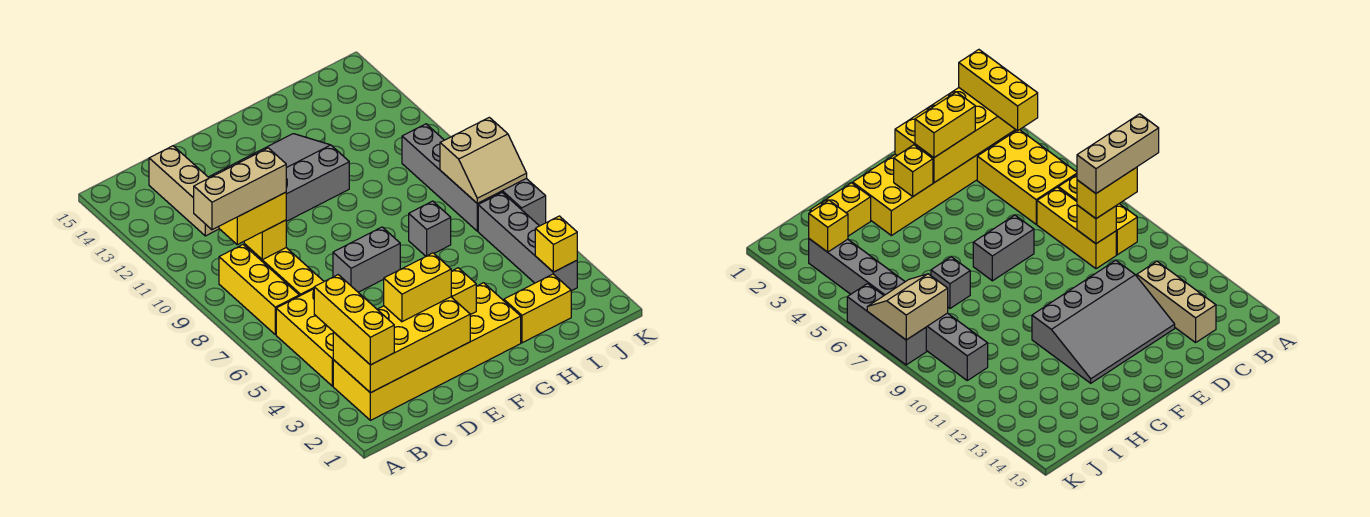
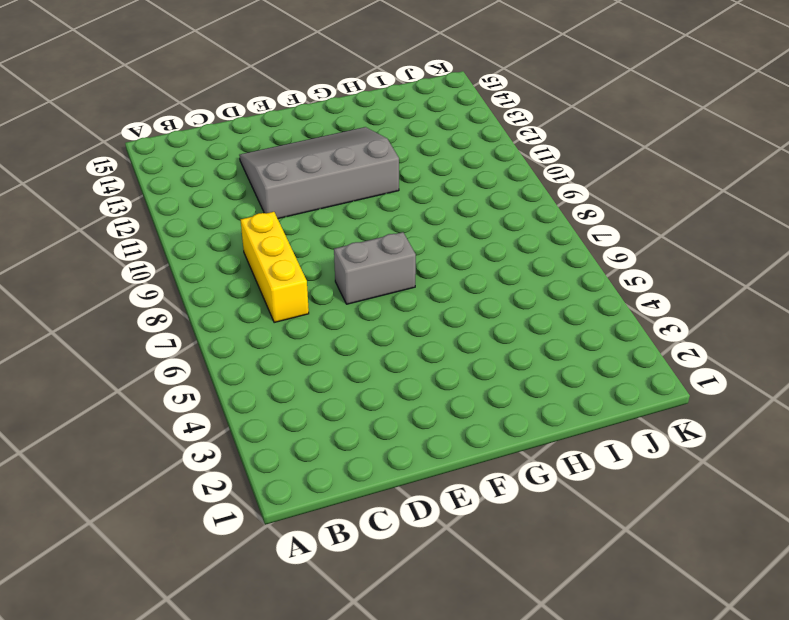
none -> yellow brick B2:G3 level 1
none -> yellow brick B4:C6 level 1
none -> yellow brick B7:B9 level 1

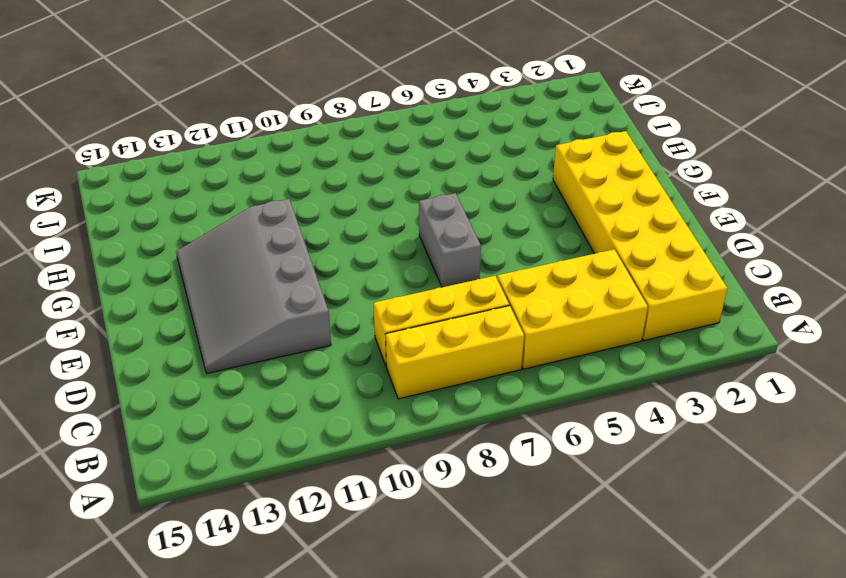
none -> tan brick C12:C14 level 1
none -> yellow brick H2:I2 level 1
none -> grey brick H7 level 1

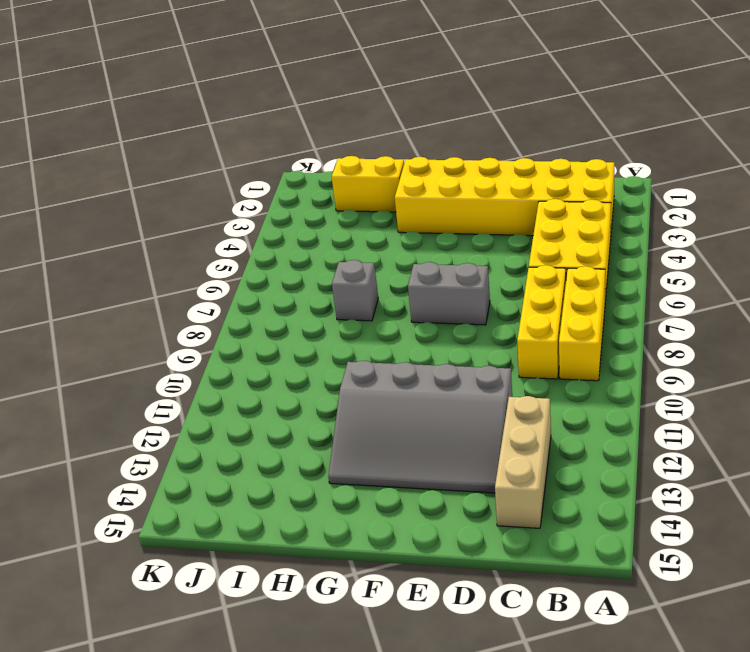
none -> grey brick J3:J6 level 1
none -> grey brick J7:J10 level 1
none -> grey brick K6:K8 level 1

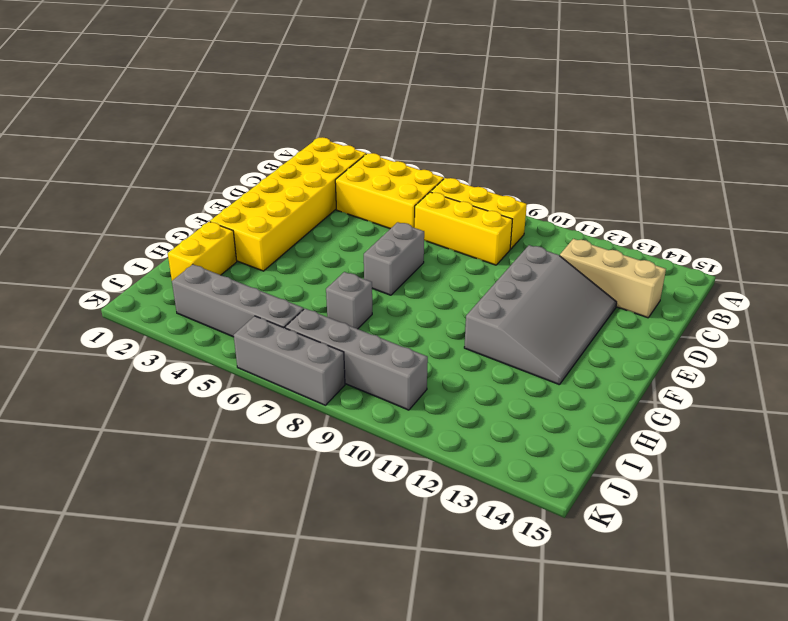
none -> yellow brick B2:E3 level 2
none -> yellow brick C9 level 2
none -> yellow brick F3 level 2

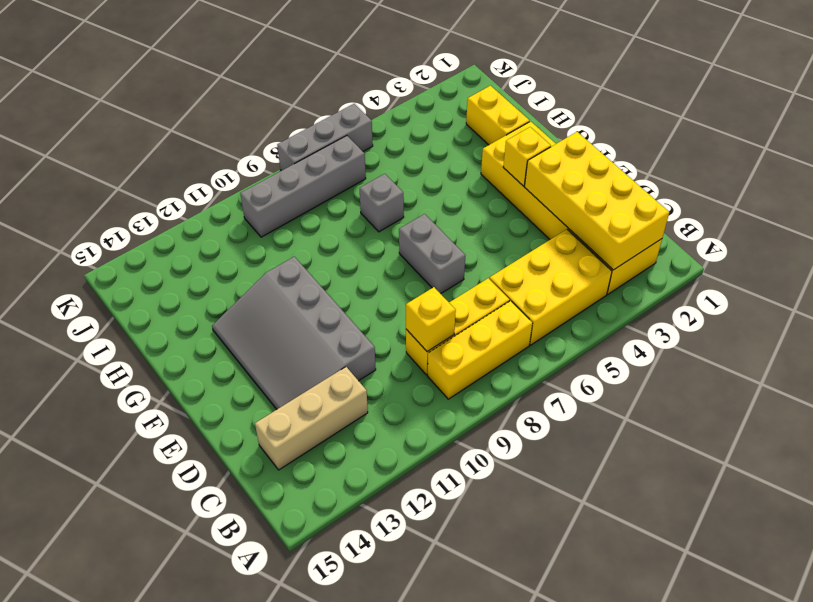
none -> grey brick J3:J6 level 1
none -> yellow brick J3 level 2
none -> tan slope J7:K8 level 2 top 8

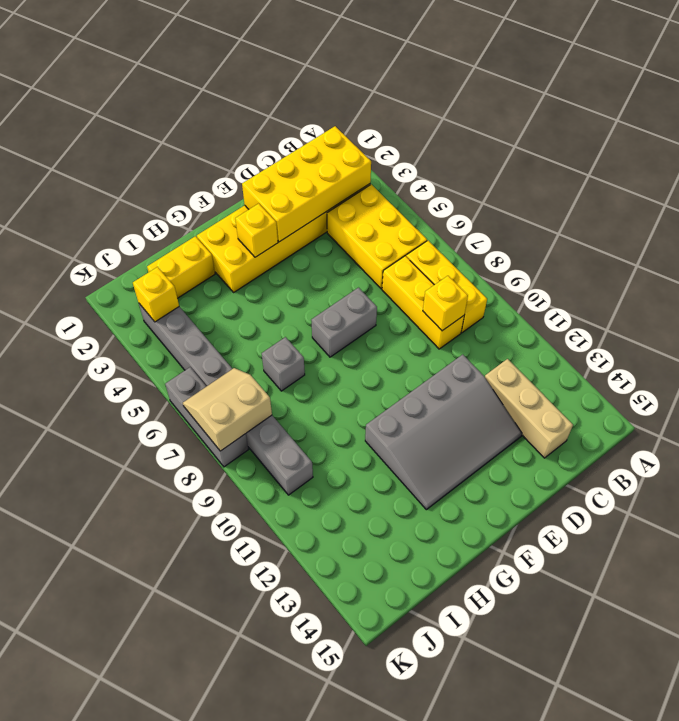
none -> yellow brick B2:B4 level 3
none -> yellow brick B9:C9 level 3
none -> yellow brick D3:E3 level 3

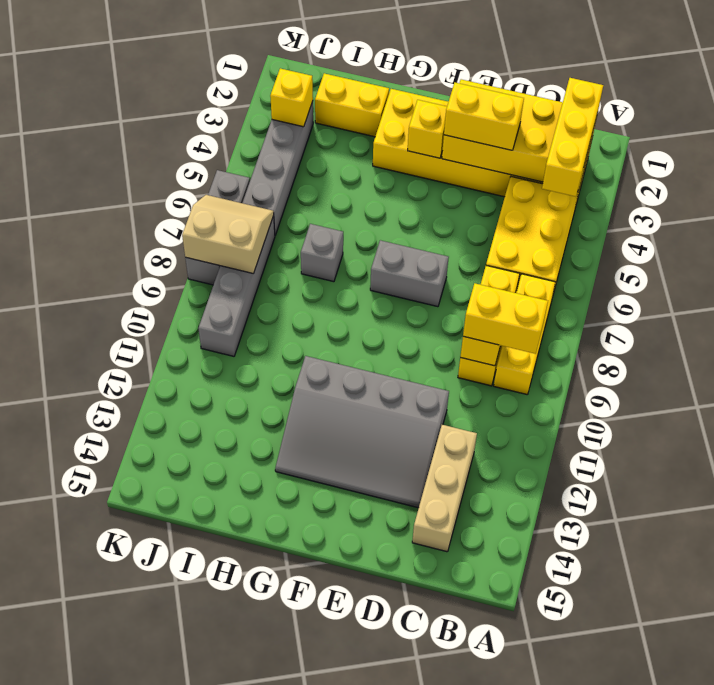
none -> tan brick A9:C9 level 4

